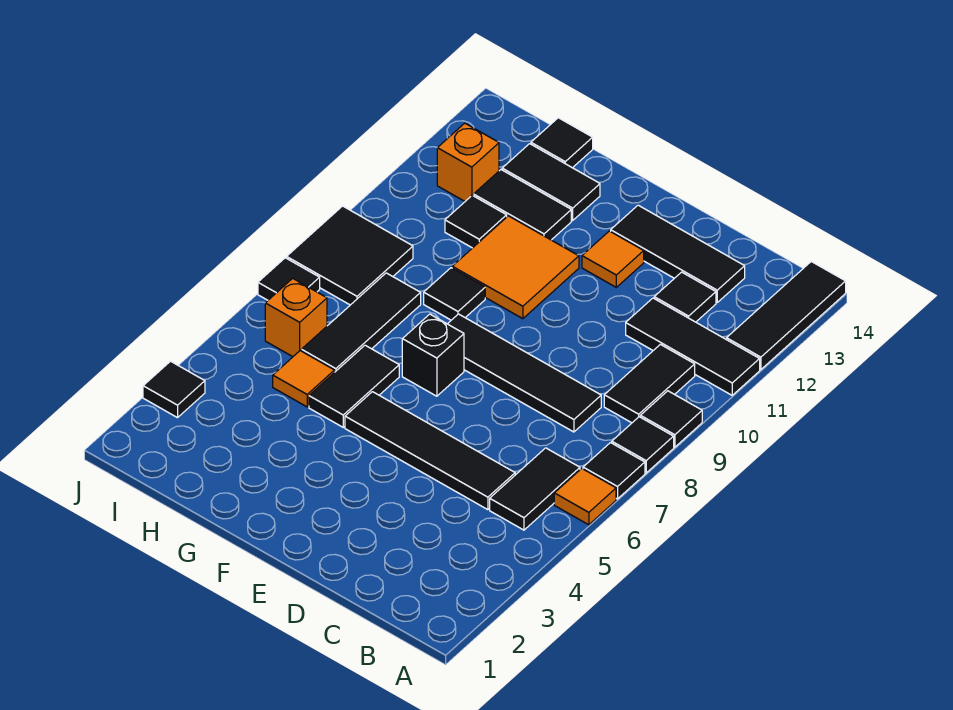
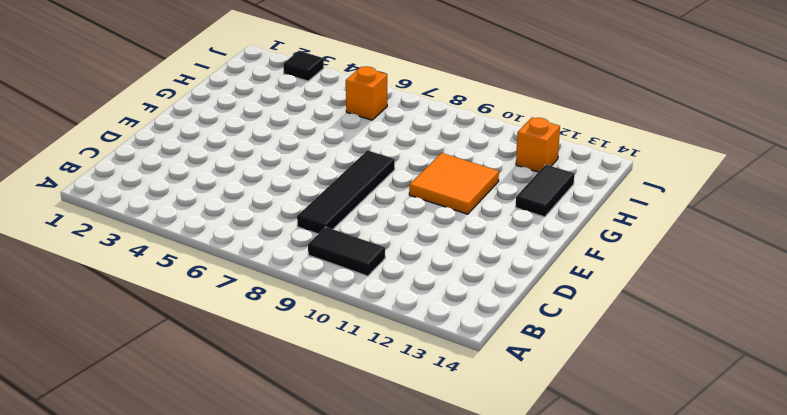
none -> orange tile A6 level 1
none -> black tile A7 level 1
none -> black tile A8 level 1

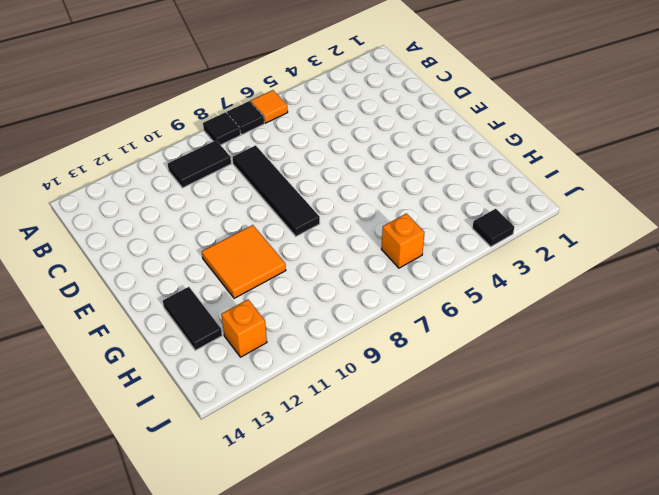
none -> black tile A9 level 1
none -> black tile A11:C11 level 1
none -> black tile A12:A14 level 1

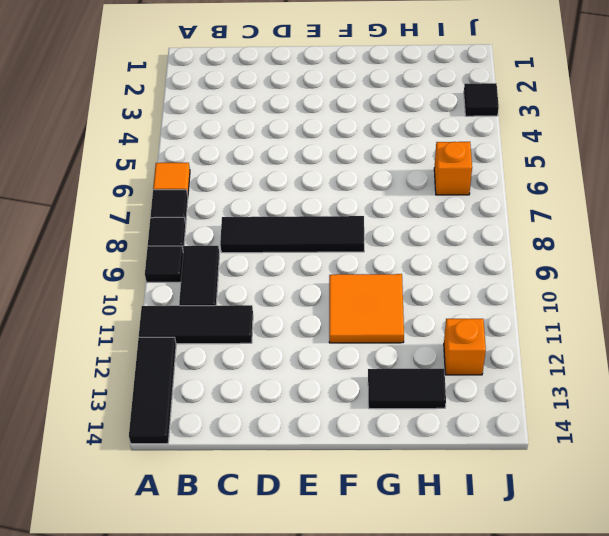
none -> black tile B5:B6 level 1
none -> black tile C5:F5 level 1
none -> black tile C12 level 1

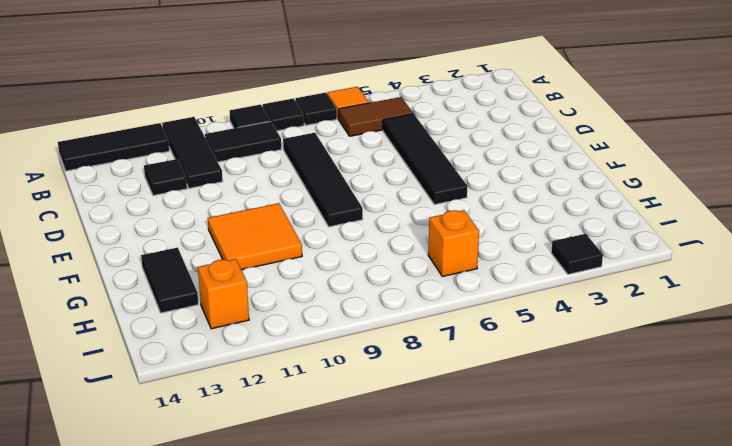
brown tile B5:B6 level 1 -> black tile B5:B6 level 1
none -> black tile C13:E13 level 1
none -> orange tile E12 level 1
none -> black brick F7 level 1

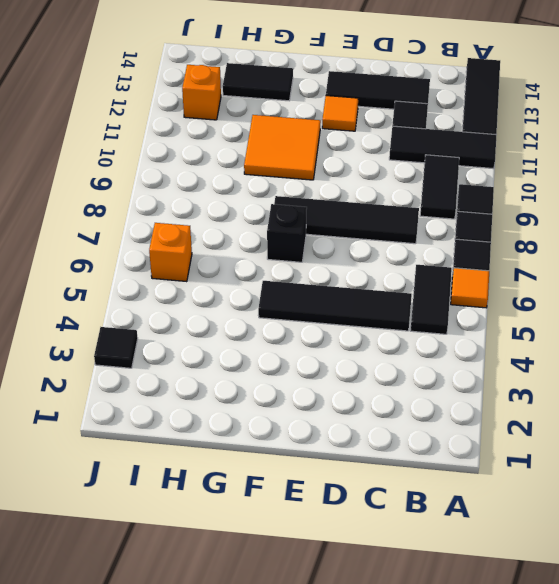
none -> black tile G5:G6 level 1
none -> black tile G9 level 1
none -> black tile G12:H12 level 1

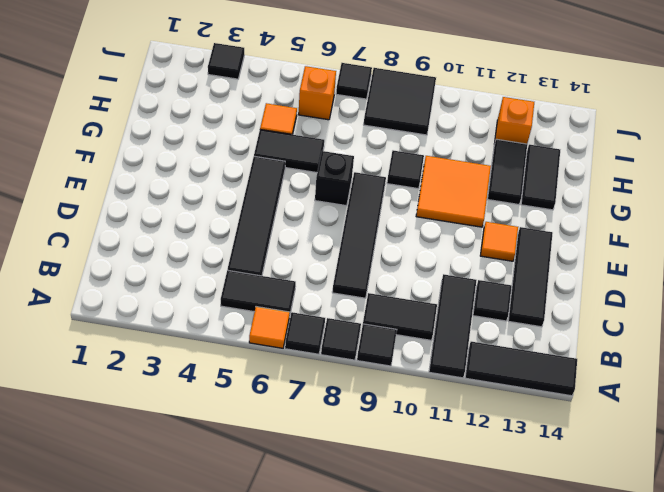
none -> black tile H6:H8 level 1
none -> black tile H11 level 1
none -> black tile H14 level 1

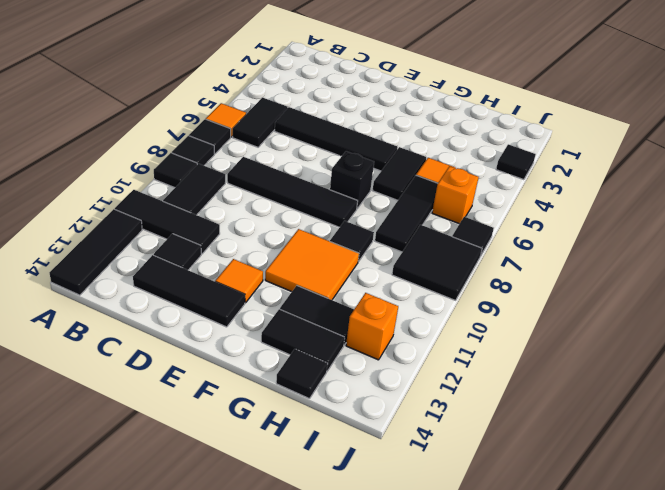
none -> black tile H11 level 1

